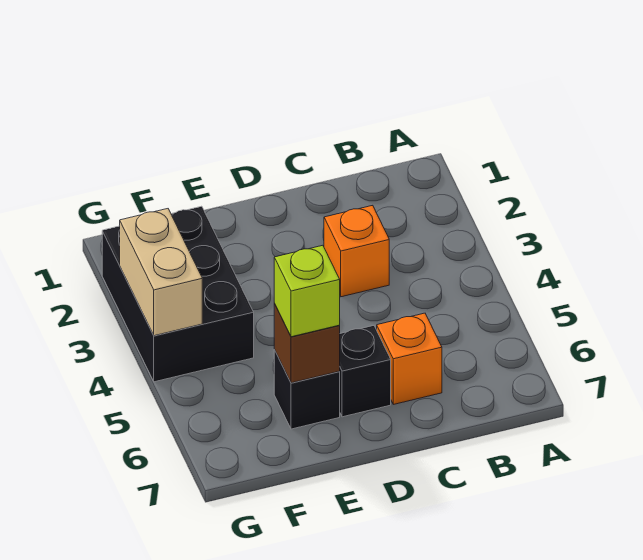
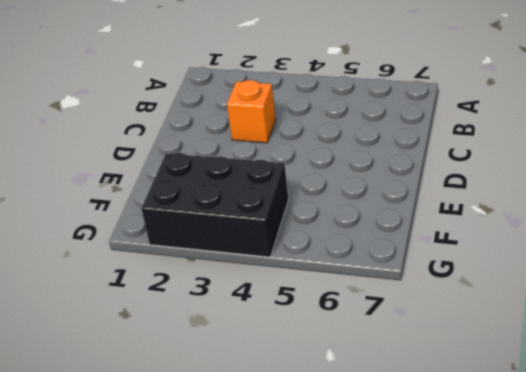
none -> orange brick C6 level 1
none -> black brick D6 level 1

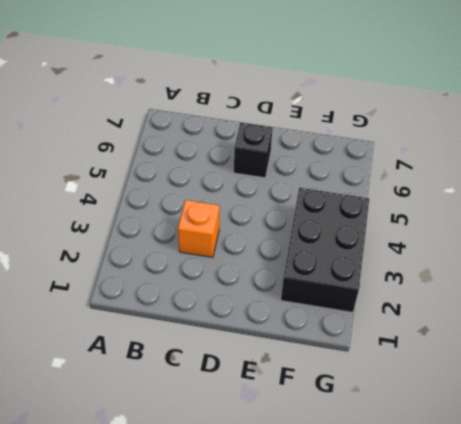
none -> orange brick C6 level 1
none -> black brick E6 level 1

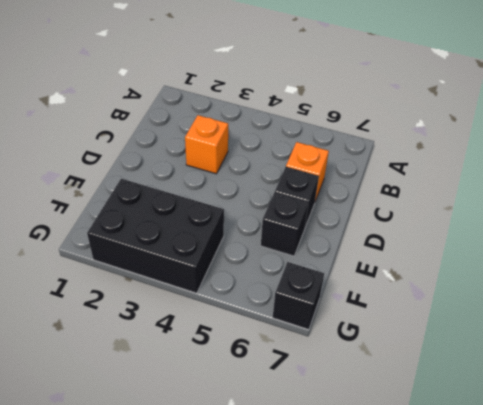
black brick G7 level 1 -> none
none -> brown brick E6 level 2
none -> tan brick G3:G4 level 2

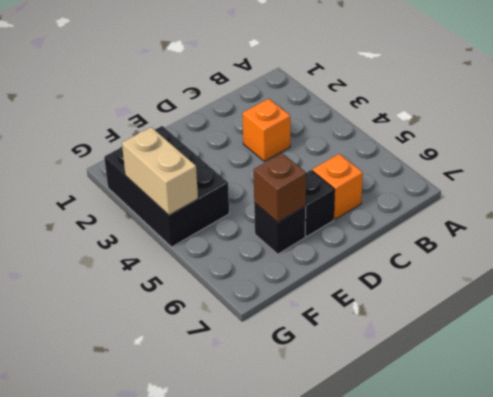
none -> lime brick E6 level 3

